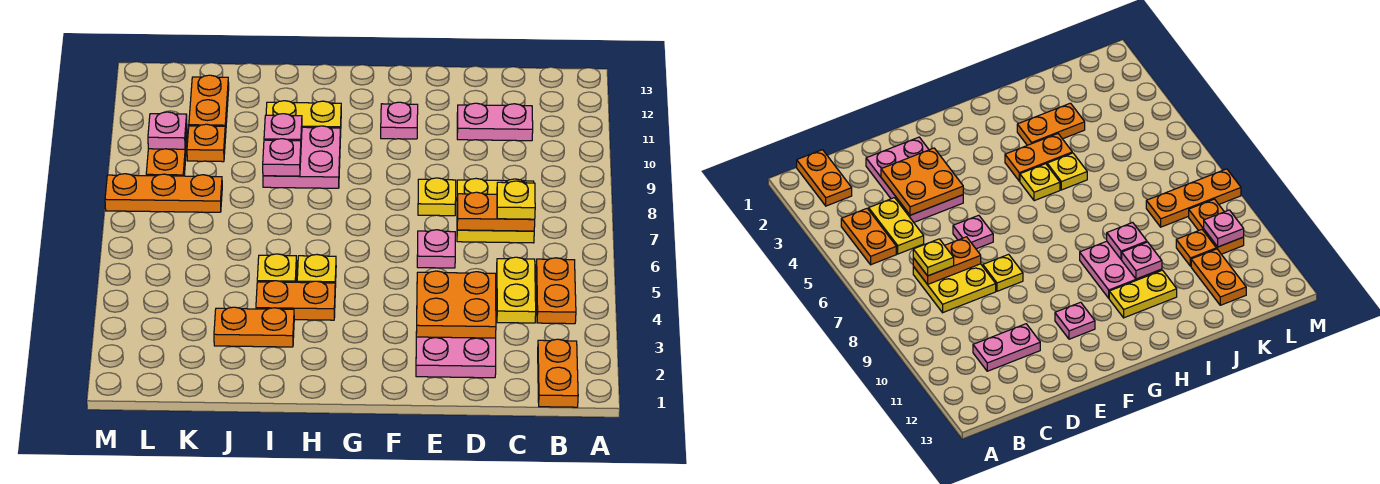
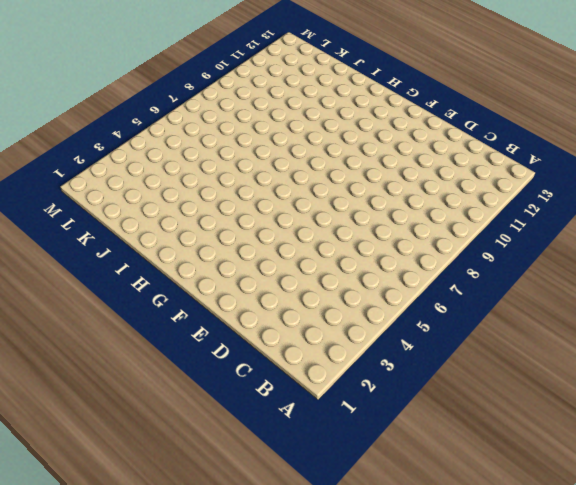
none -> orange plate B1:B2 level 1
none -> orange plate B4:B5 level 1
none -> yellow plate C4:C5 level 1

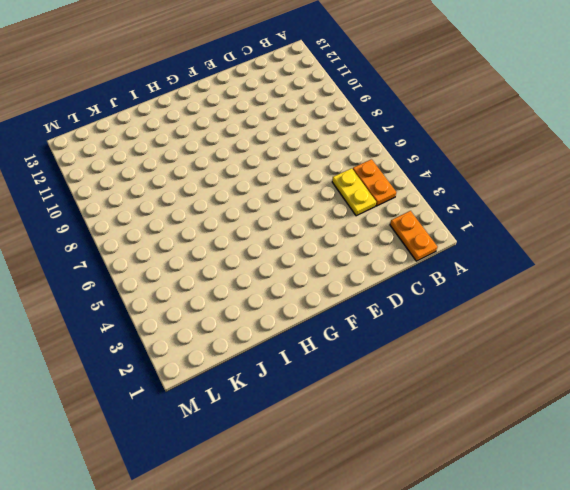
none -> yellow plate C7:D8 level 1
none -> pink plate C11:D11 level 1
none -> pink plate D2:E4 level 1

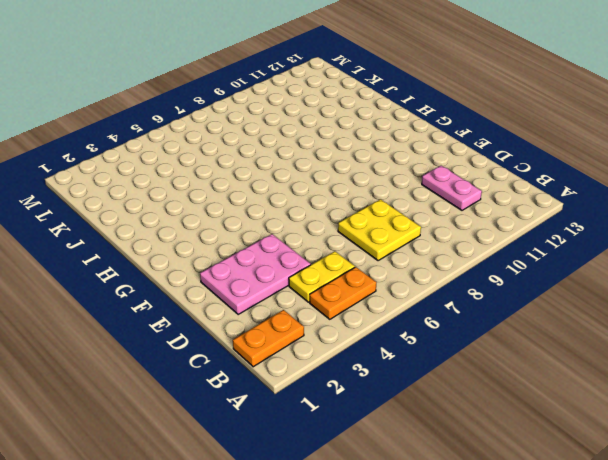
none -> pink plate E6 level 1
none -> yellow plate E8 level 1
none -> pink plate F11 level 1

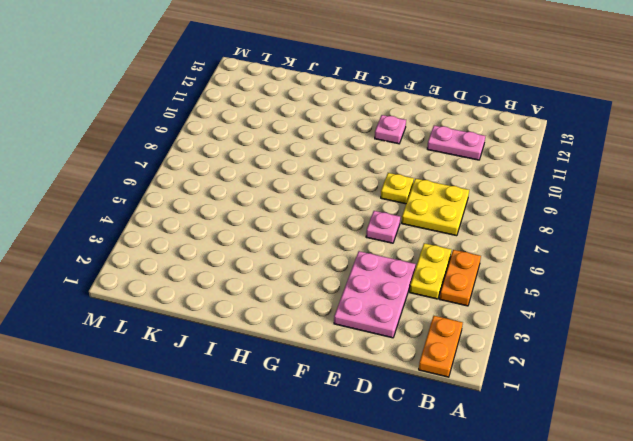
none -> orange plate H4:I4 level 1
none -> yellow plate H5 level 1
none -> pink plate H9:I10 level 1

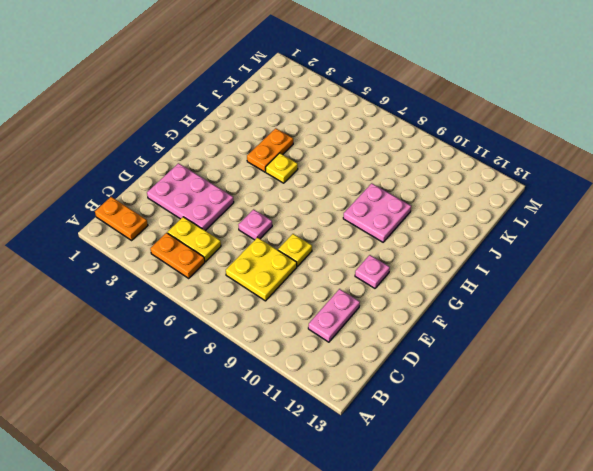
none -> yellow plate H11:I11 level 1
none -> orange plate I3:J3 level 1
none -> yellow plate I5 level 1

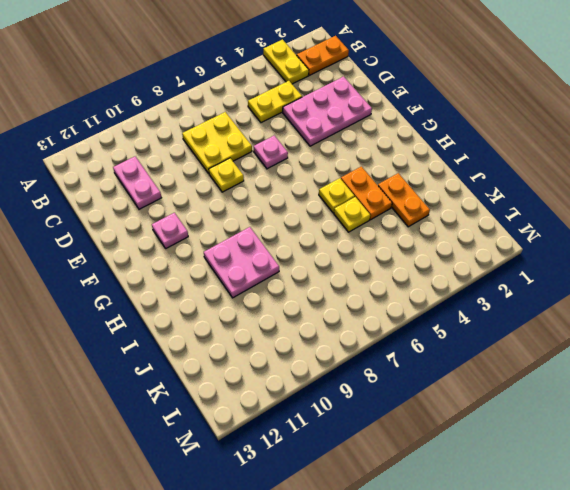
yellow plate A3:B3 level 1 -> yellow plate H11:I11 level 1
none -> orange plate B4:B5 level 1
none -> orange plate K8:M8 level 1
none -> orange plate K10 level 1

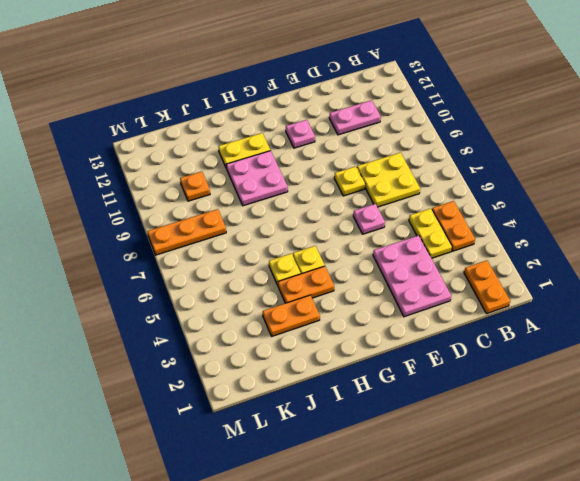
none -> orange plate K11:K12 level 1
none -> orange plate L9:L10 level 1
none -> orange plate C7:D7 level 2

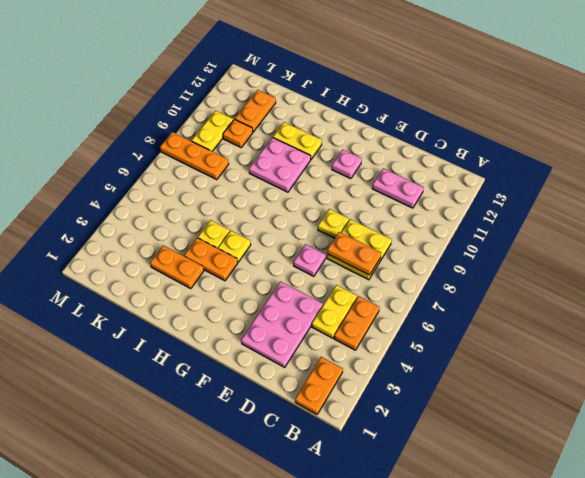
yellow plate L9:L10 level 1 -> orange plate L9:L10 level 1
none -> orange plate D3:E4 level 2
none -> pink plate I9 level 2
none -> pink plate I10 level 2

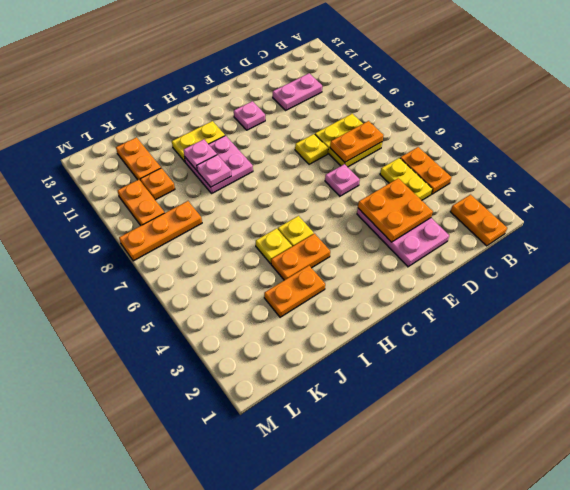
none -> pink plate L10 level 2
none -> yellow plate C7 level 3

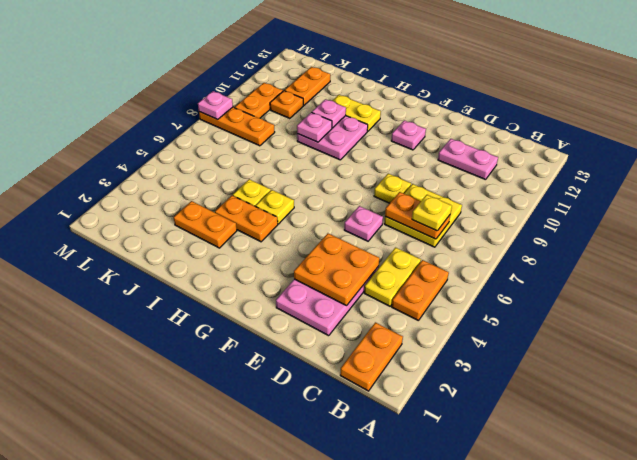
pink plate M8 level 2 -> pink plate L10 level 2

